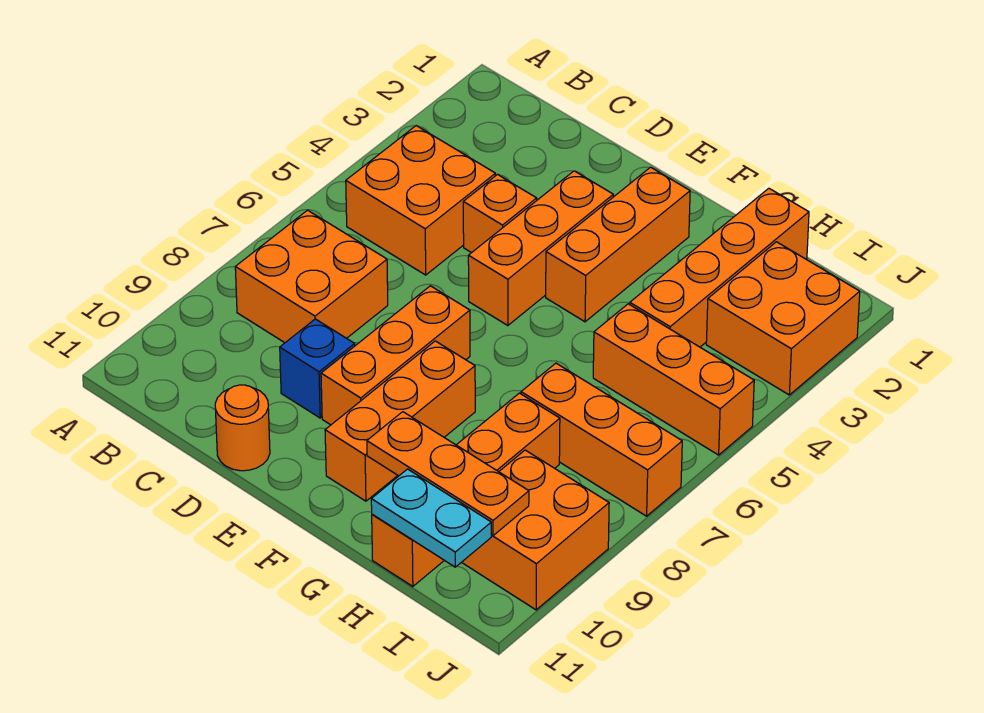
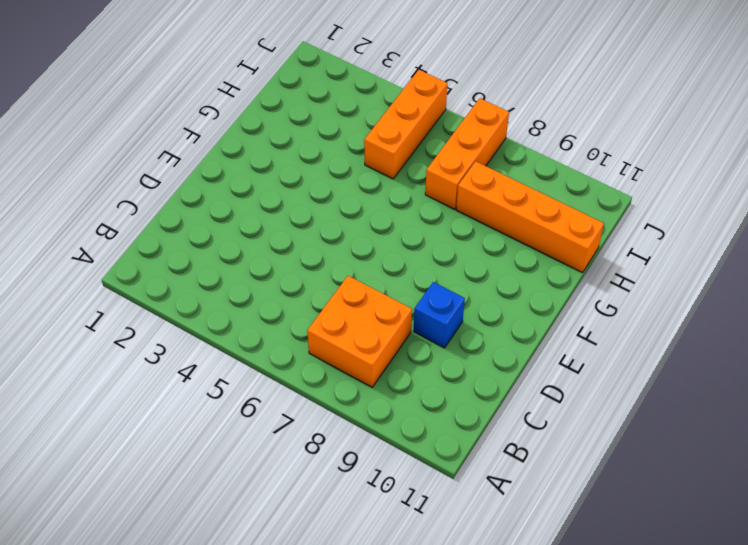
none -> orange brick B4:C5 level 1
none -> orange brick D4 level 1
none -> orange round brick D11 level 1

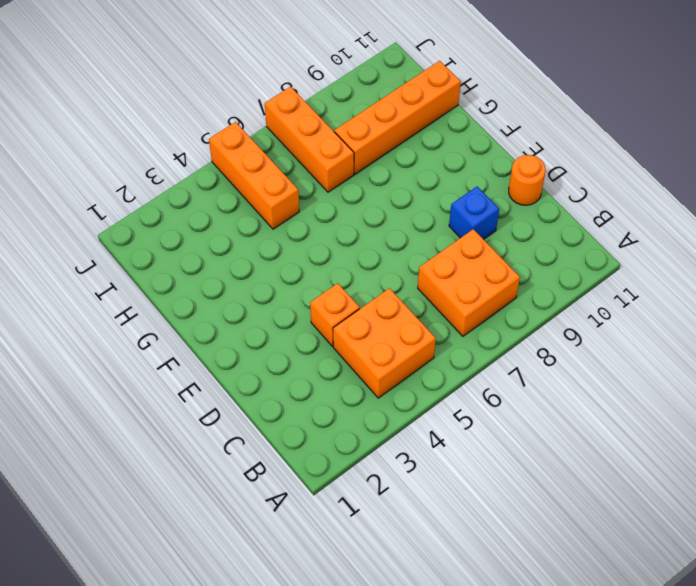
none -> orange brick E3:E5 level 1
none -> orange brick E7:E9 level 1
none -> orange brick F2:F4 level 1

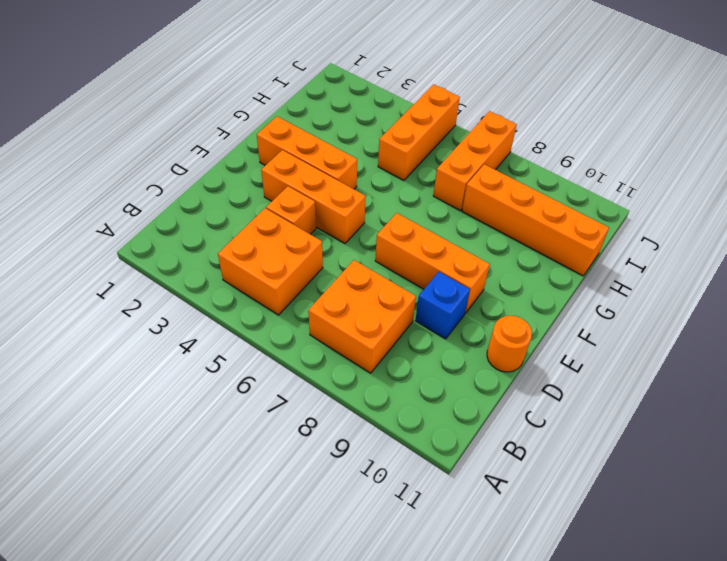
none -> orange brick F8:F10 level 1
none -> orange brick H1:H4 level 1
none -> orange brick I2:J3 level 1

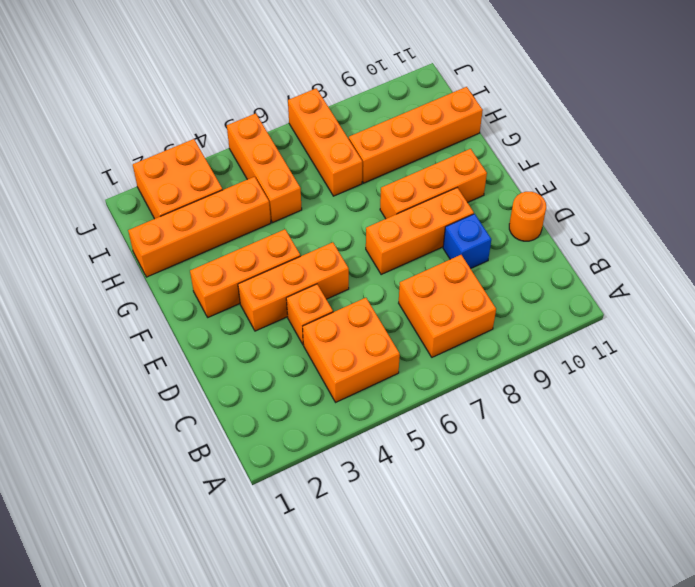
none -> orange brick I9:J10 level 1
none -> orange plate G10:I10 level 2
none -> cyan plate H11:I11 level 2

